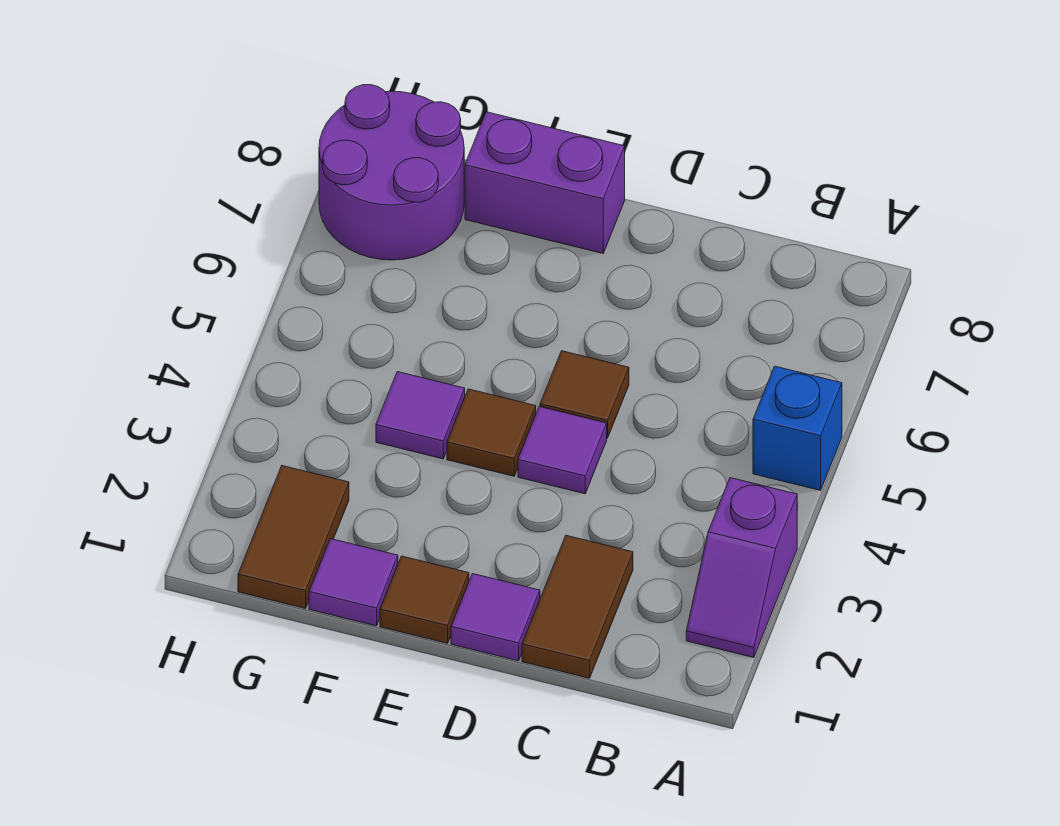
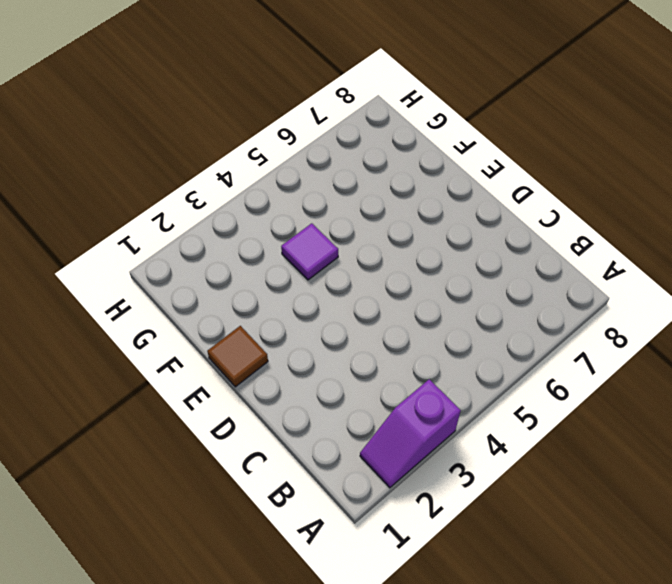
none -> blue brick A5 level 1
none -> brown tile C1:C2 level 1
none -> purple tile D1 level 1

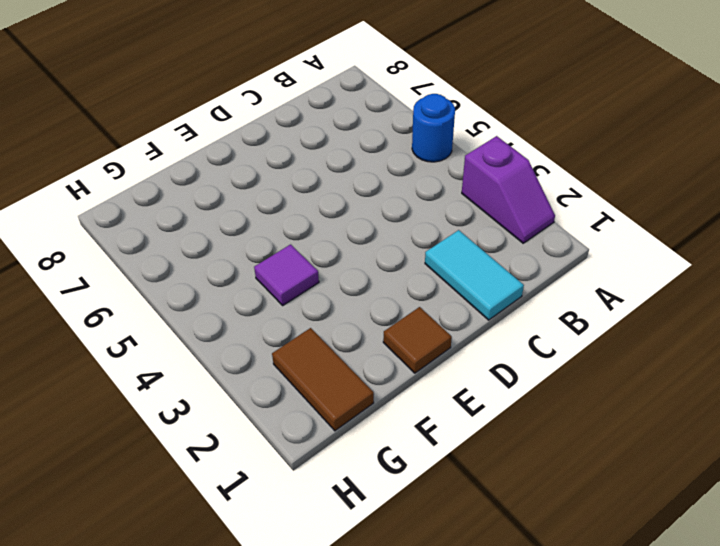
blue round brick A5 level 1 -> blue brick A5 level 1
cyan tile C1:C2 level 1 -> brown tile C1:C2 level 1
none -> purple tile D1 level 1
none -> purple tile D4 level 1
none -> brown tile D5 level 1

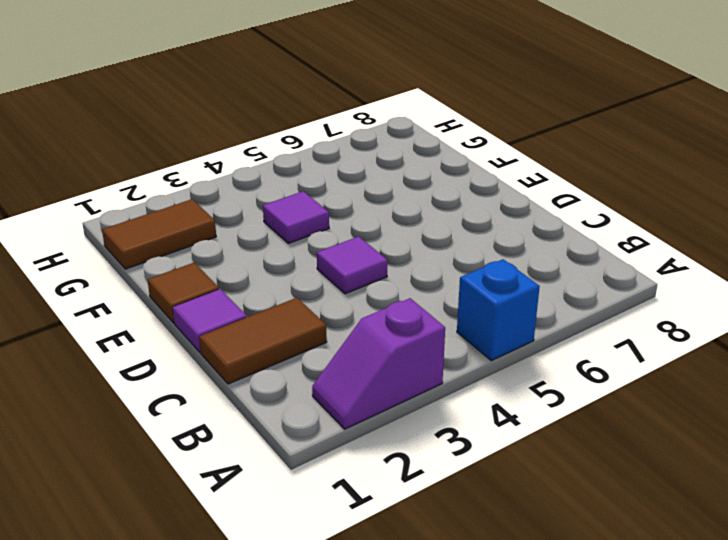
none -> brown tile D5 level 1
none -> brown tile E4 level 1
none -> purple brick E8:F8 level 1

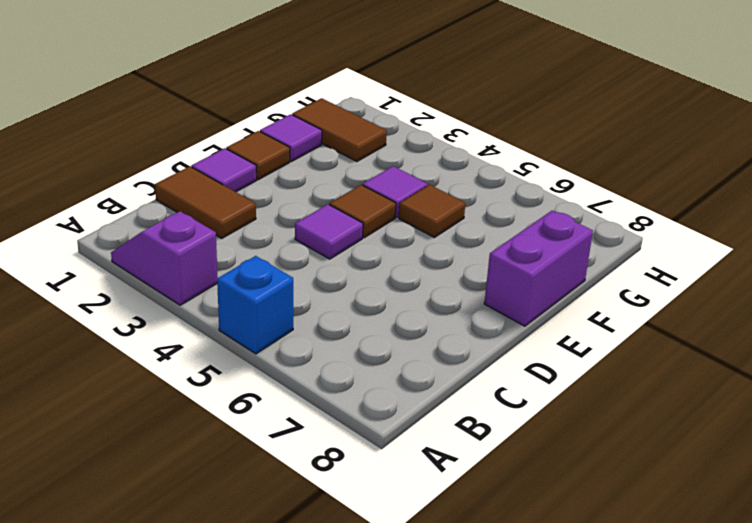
brown tile F5 level 1 -> brown tile D5 level 1
none -> purple round brick G7:H8 level 1

